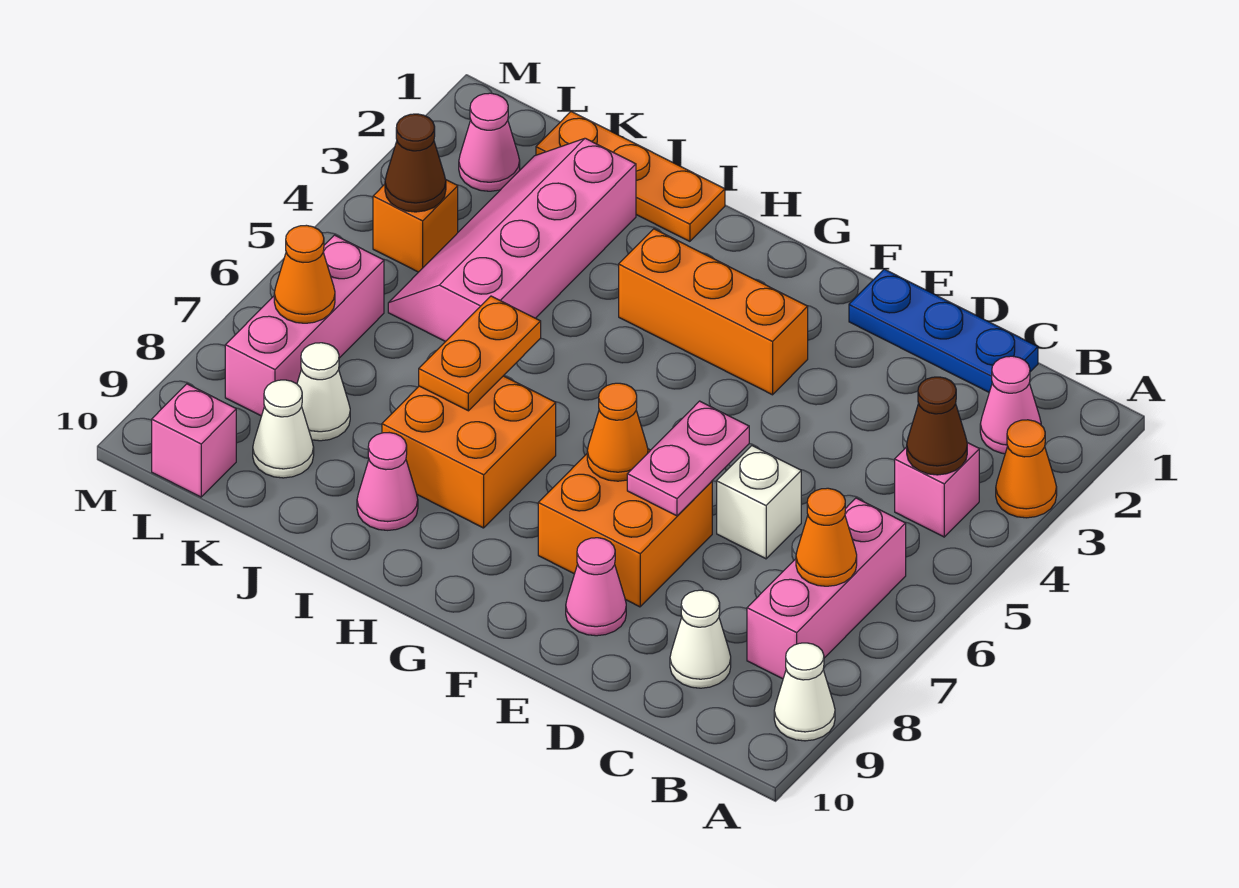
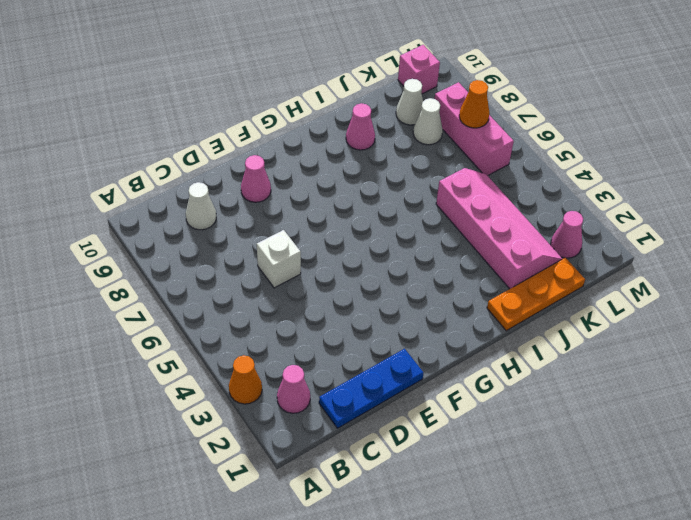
none -> white cone A9 level 1
none -> pink brick B4 level 1
none -> pink brick B6:B8 level 1

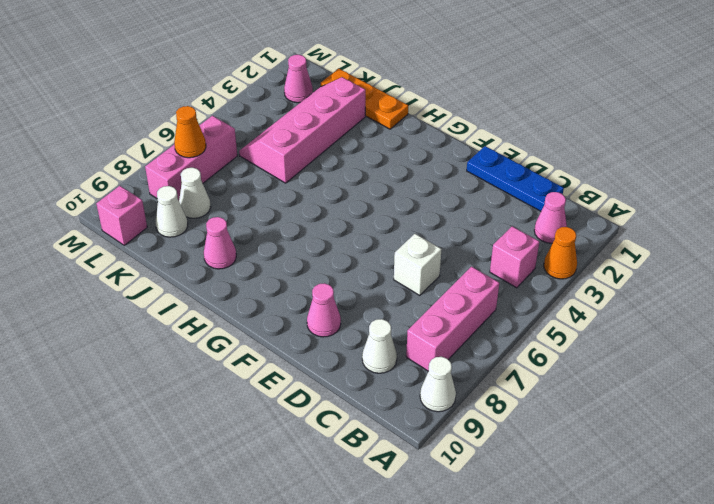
none -> orange brick E7:F8 level 1
none -> orange brick F3:H3 level 1
none -> orange brick H7:I8 level 1

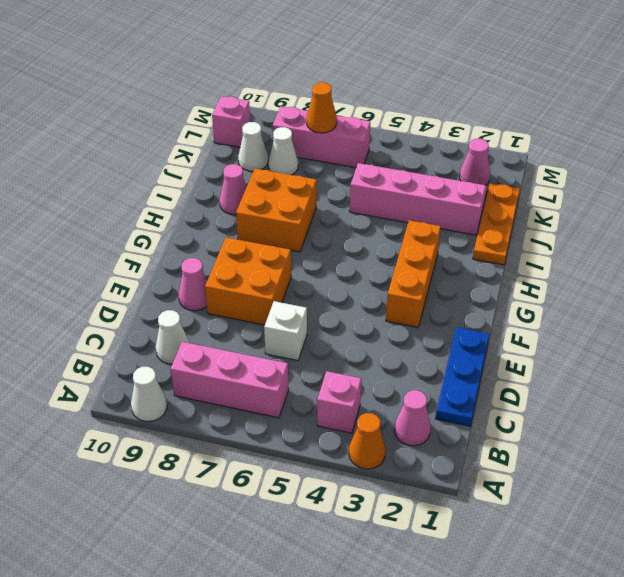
none -> orange brick L4 level 1
none -> brown cone B4 level 2
none -> orange cone B7 level 2

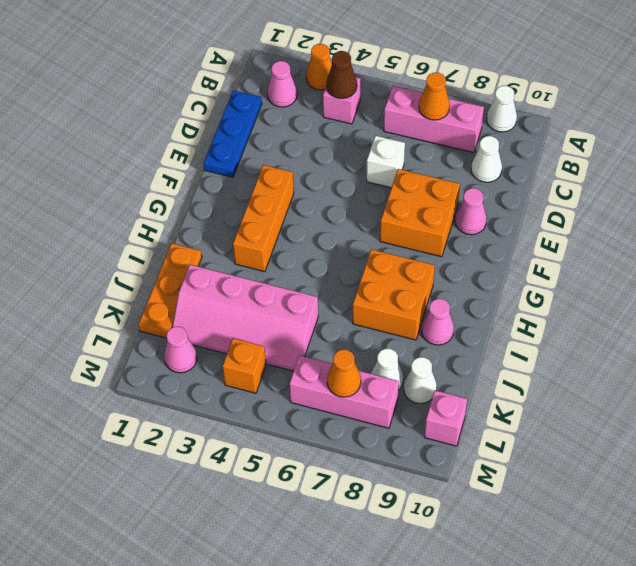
none -> pink plate E6:E7 level 2
none -> orange cone F7 level 2
none -> orange plate I6:I7 level 2

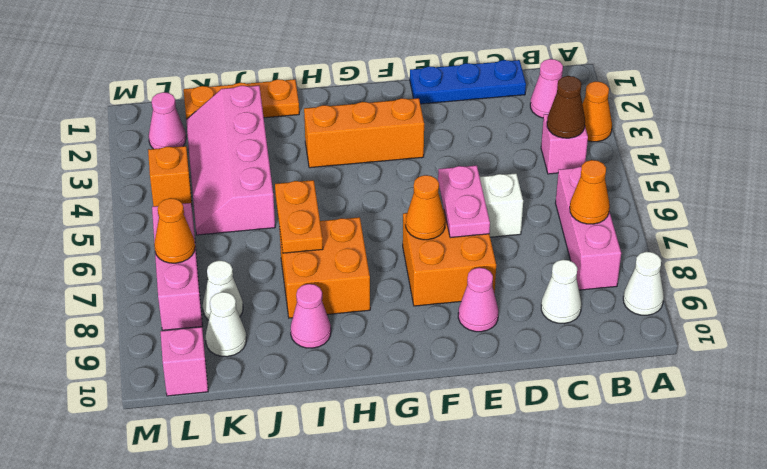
none -> brown cone L4 level 2

